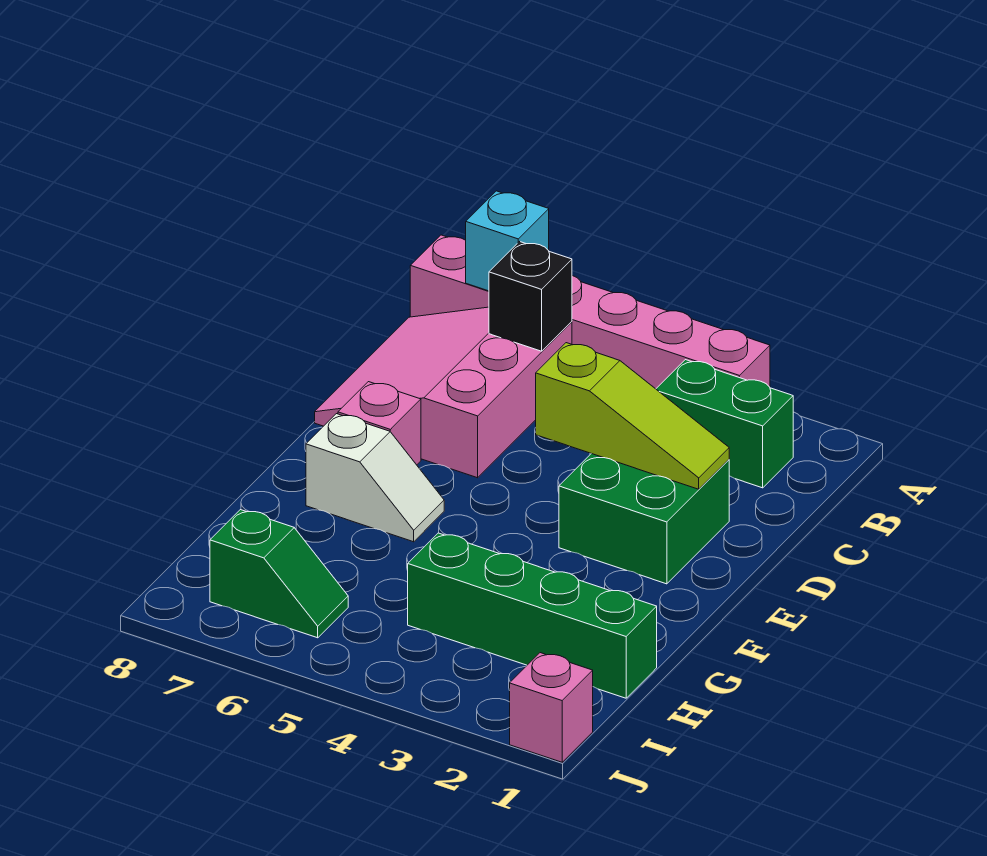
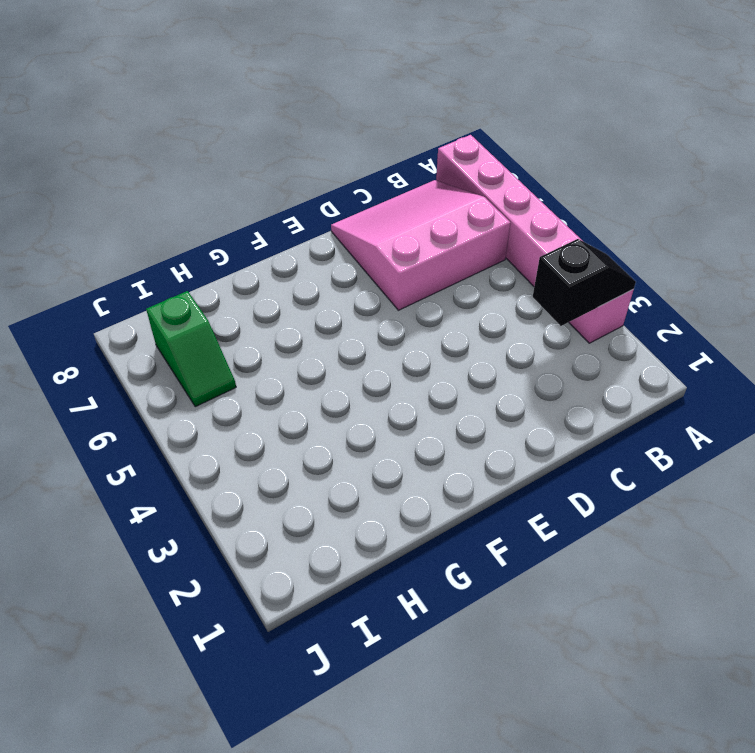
black slope A3:B3 level 2 top B -> none
none -> green brick B2:B3 level 1
none -> green brick D2:E3 level 1
none -> pink brick E7 level 1

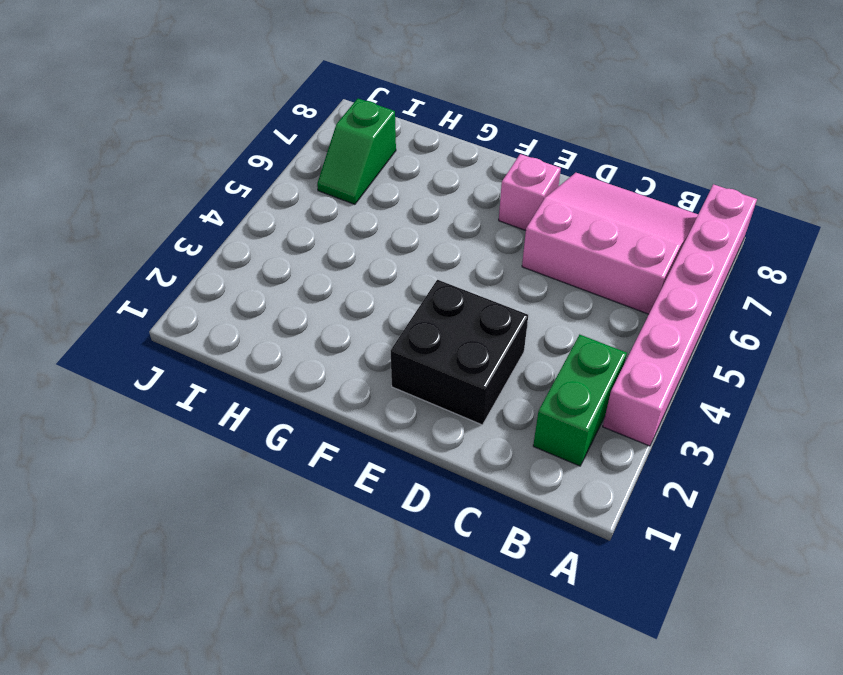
black brick D2:E3 level 1 -> green brick D2:E3 level 1
none -> white slope F6:F7 level 1 top 7
none -> green brick H1:H4 level 1
none -> pink brick J1 level 1

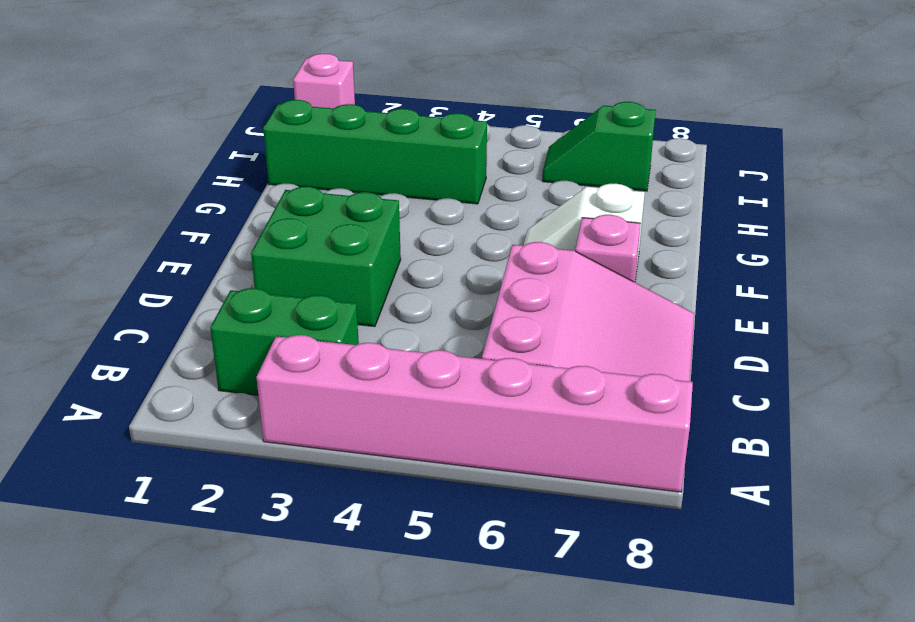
none -> cyan brick A7 level 2
none -> black brick B6 level 2
none -> lime slope D2:D4 level 2 top 4

